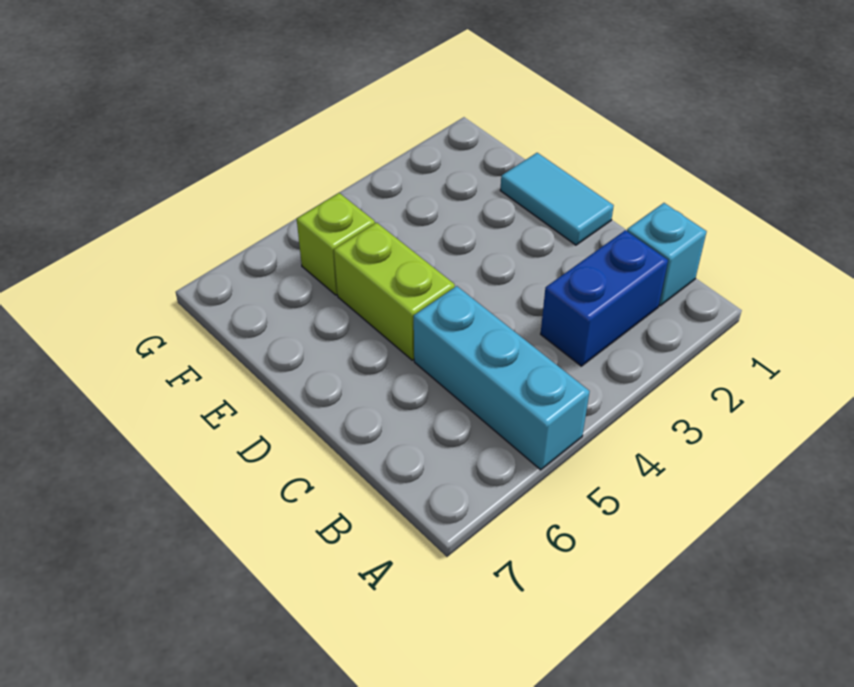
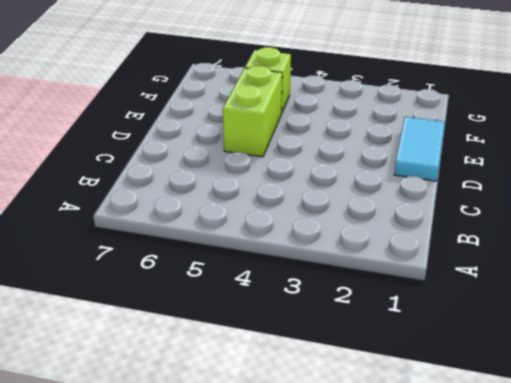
none -> cyan brick A5:C5 level 1
none -> cyan brick B1 level 1

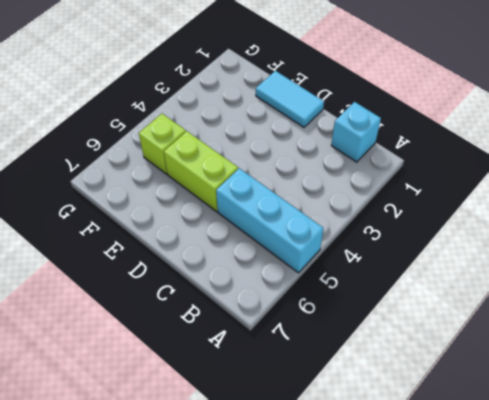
none -> blue brick B2:B3 level 1

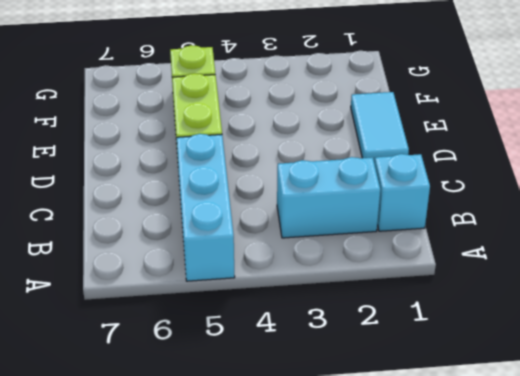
cyan brick B2:B3 level 1 -> blue brick B2:B3 level 1

